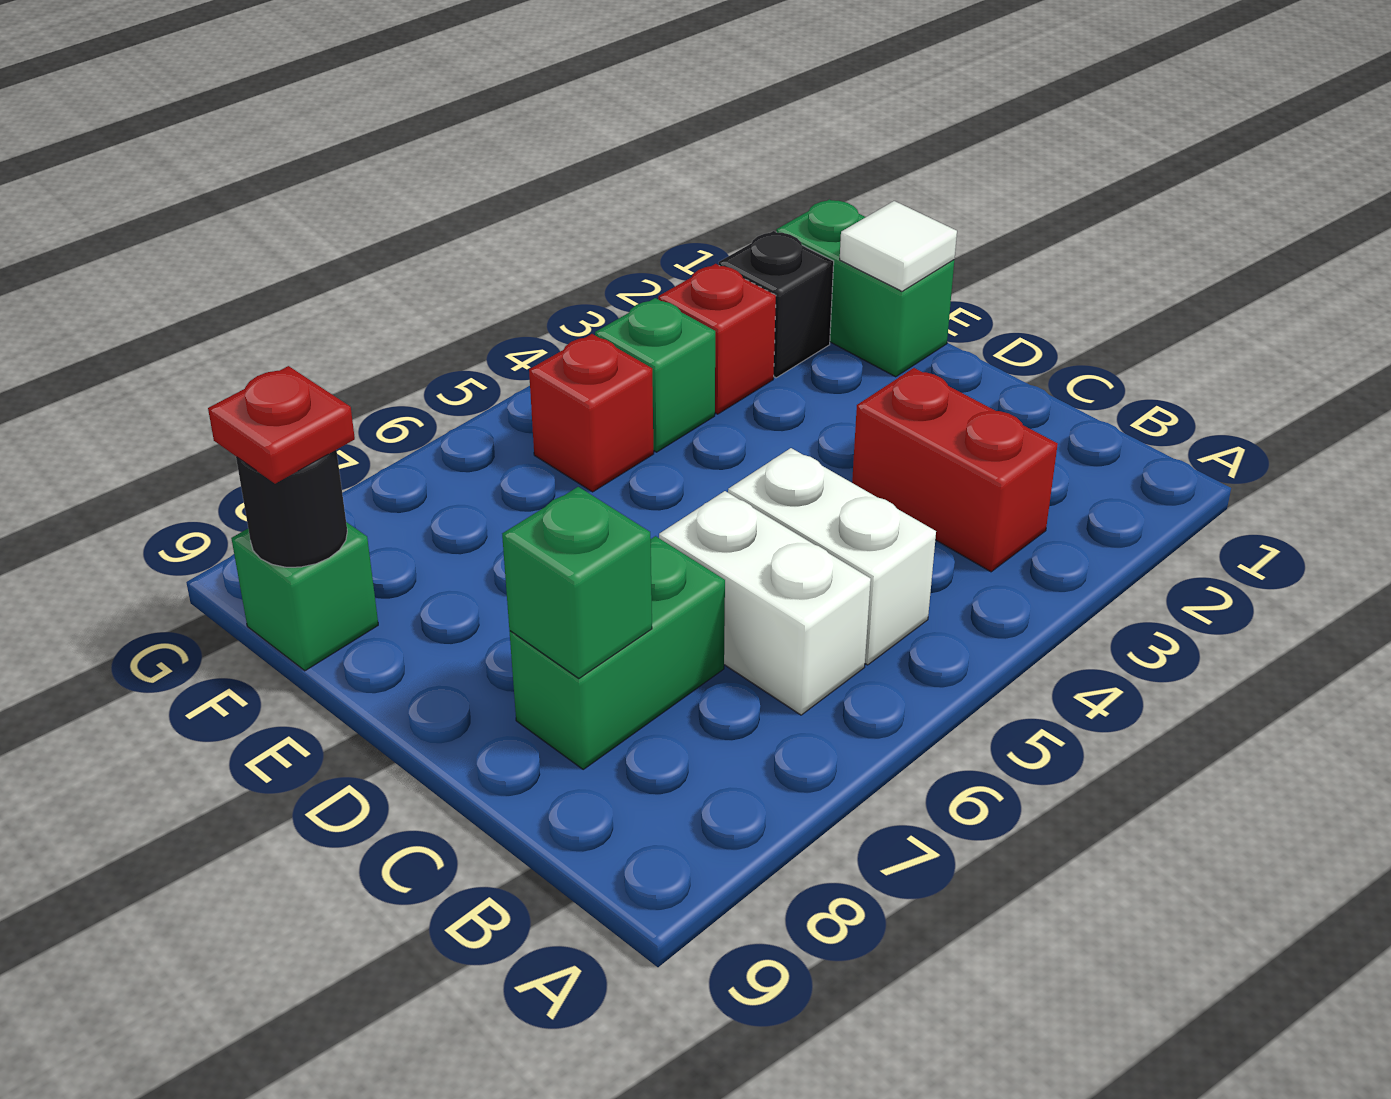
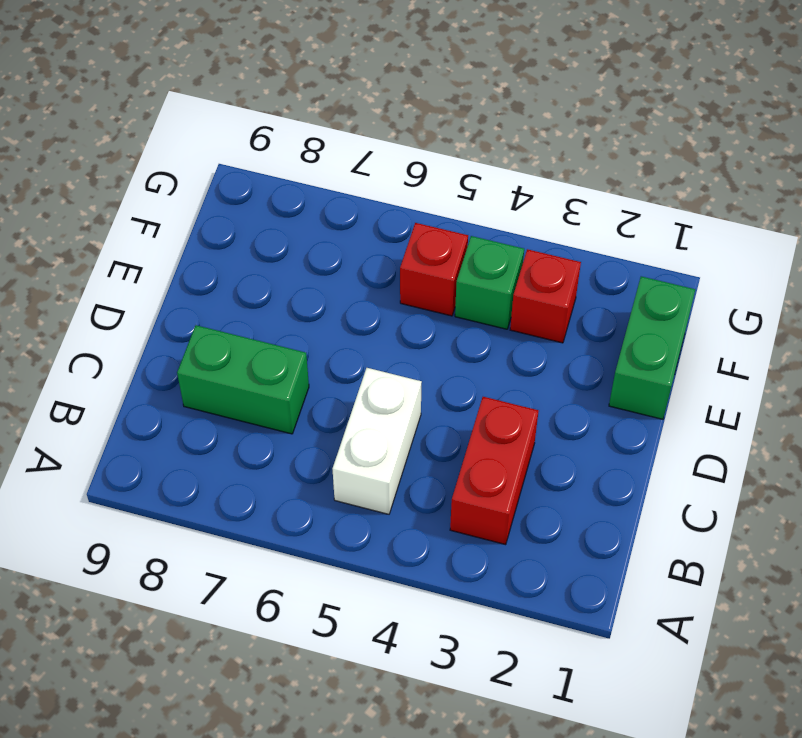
none -> white brick B6:C6 level 1
none -> black brick F2 level 1
none -> green brick F9 level 1

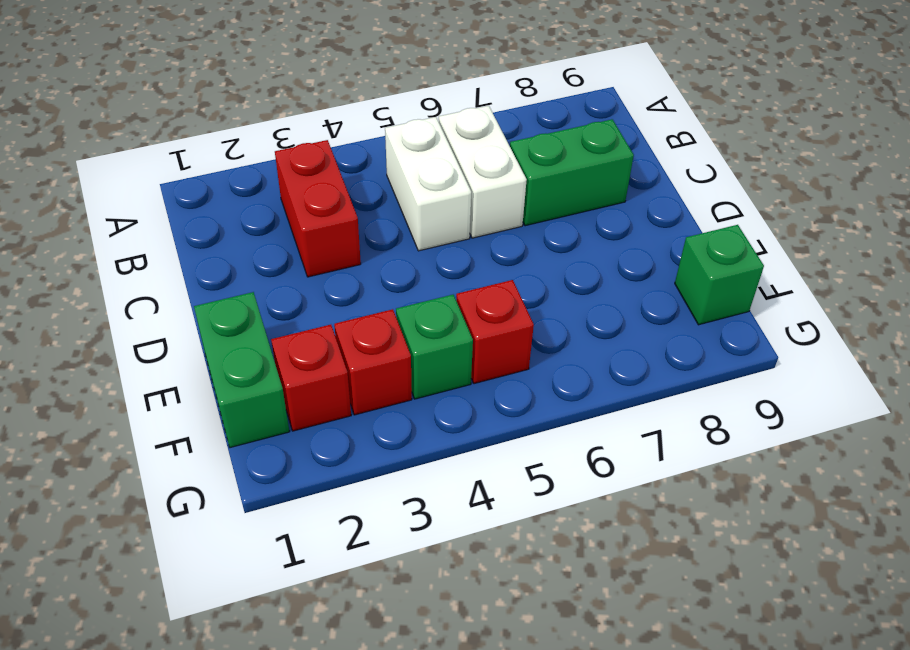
red brick F2 level 1 -> black brick F2 level 1
none -> green brick C8 level 2
none -> white tile E1 level 2
none -> black round brick F9 level 2

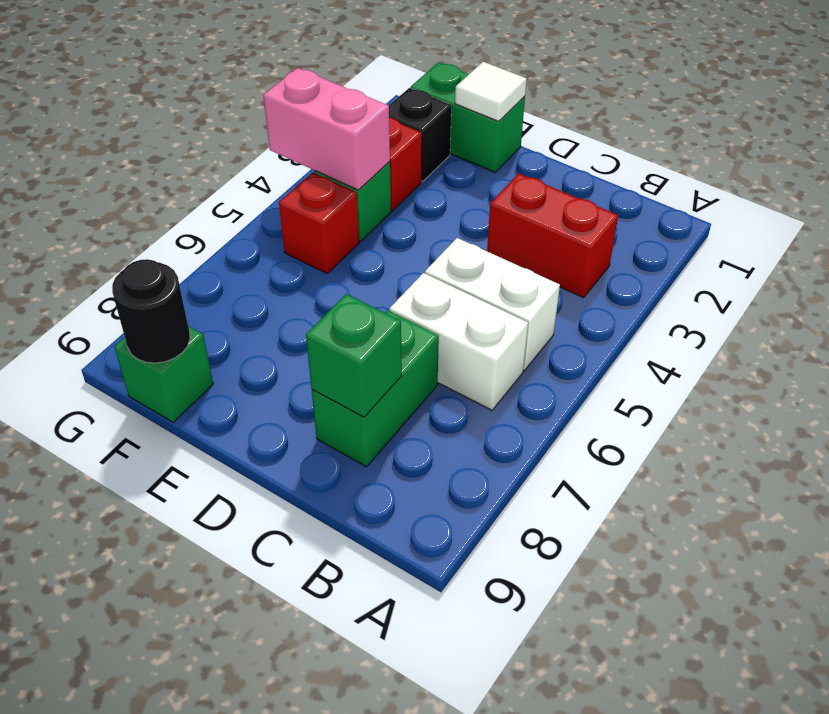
pink brick F4:G4 level 2 -> none
none -> red plate F9 level 3

